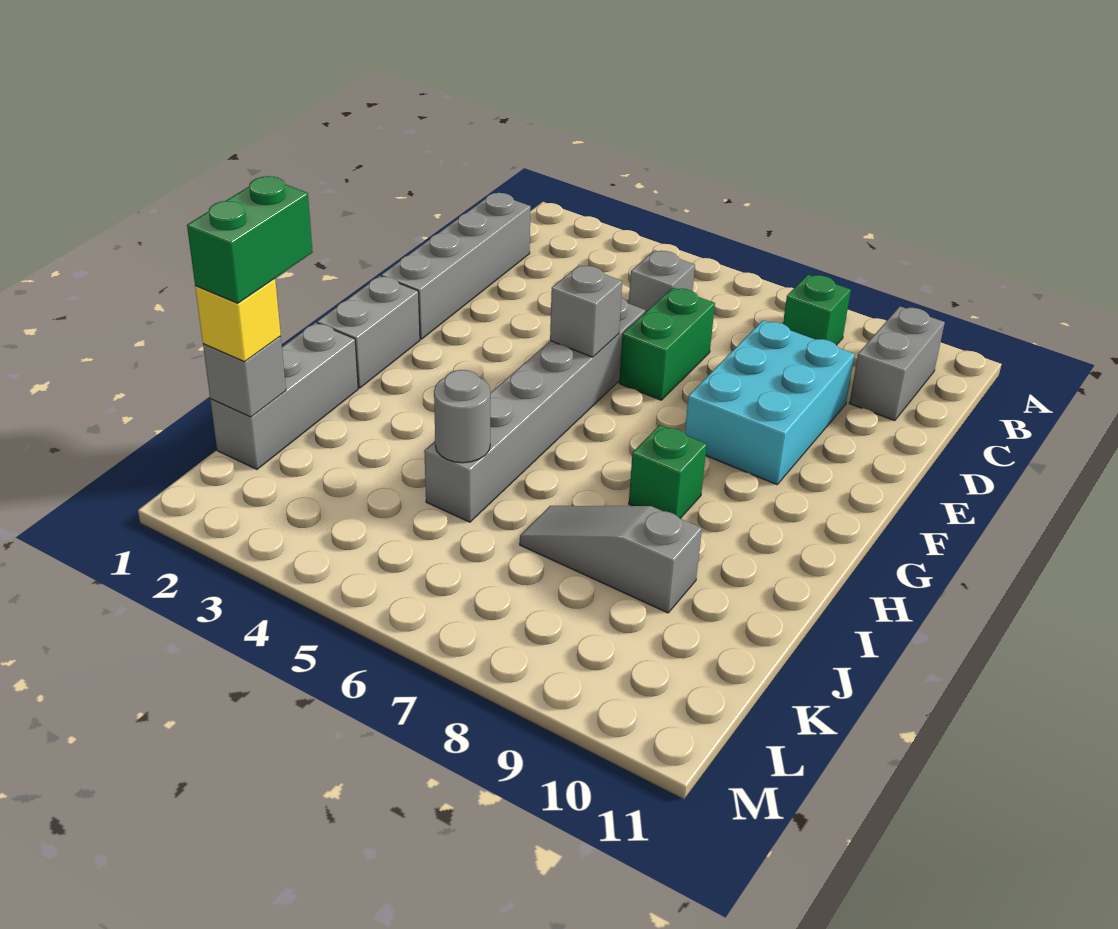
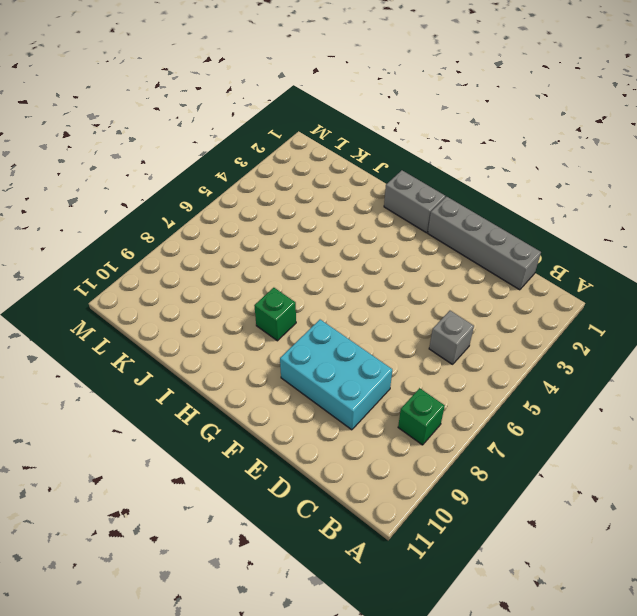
none -> grey brick B10:C10 level 1
none -> green brick D6:E6 level 1
none -> grey brick E5:J5 level 1

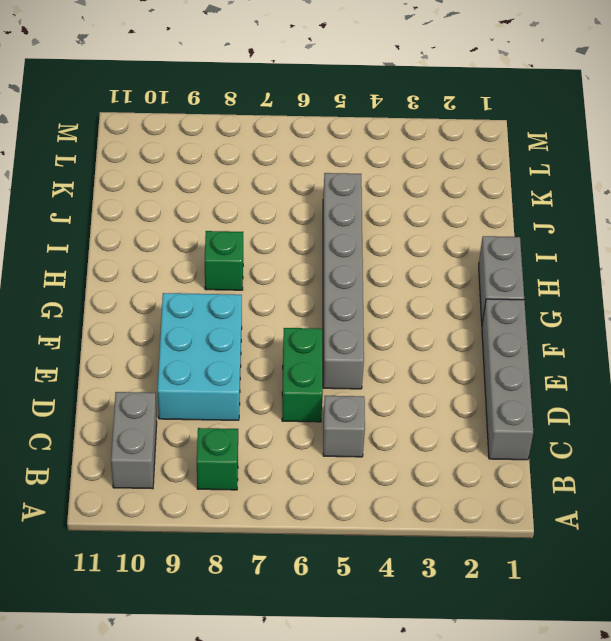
none -> grey brick I1:K1 level 1
none -> grey slope J7:J9 level 1 top 9
none -> grey brick F5 level 2

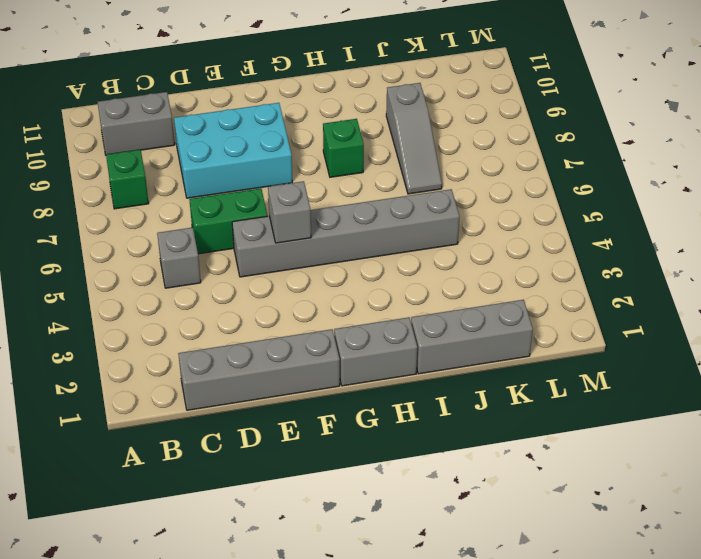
none -> grey round brick J5 level 2
none -> grey brick K1 level 2
none -> yellow brick K1 level 3

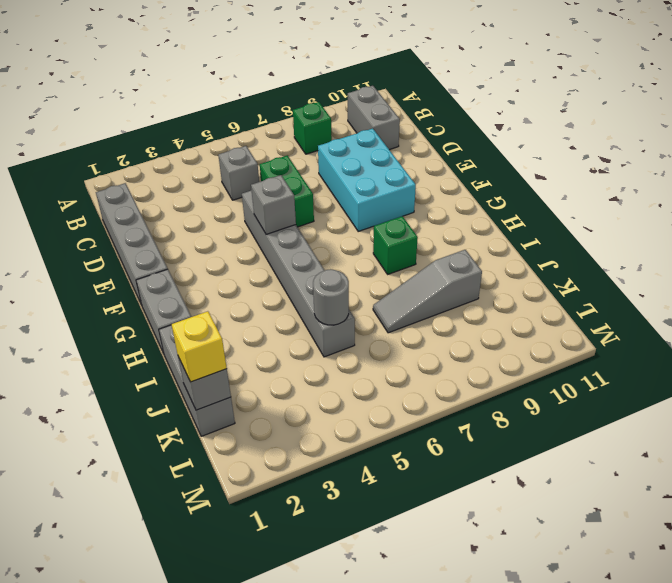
none -> green brick J1:K1 level 4

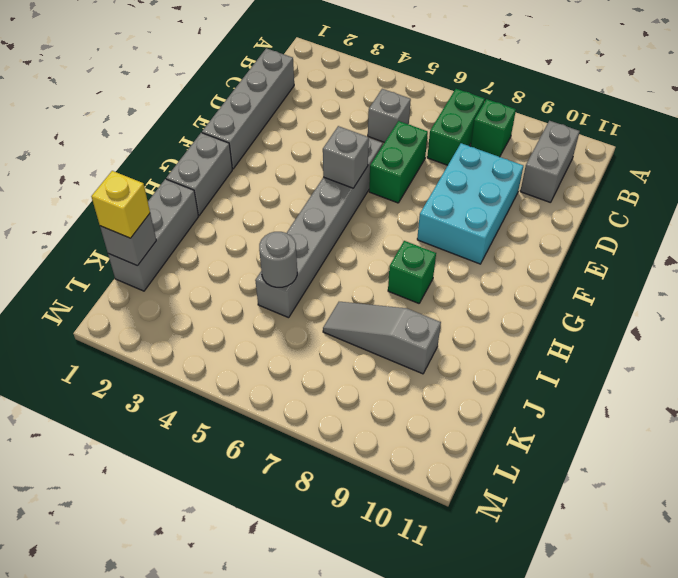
green brick B7:C7 level 1 -> green brick J1:K1 level 4

